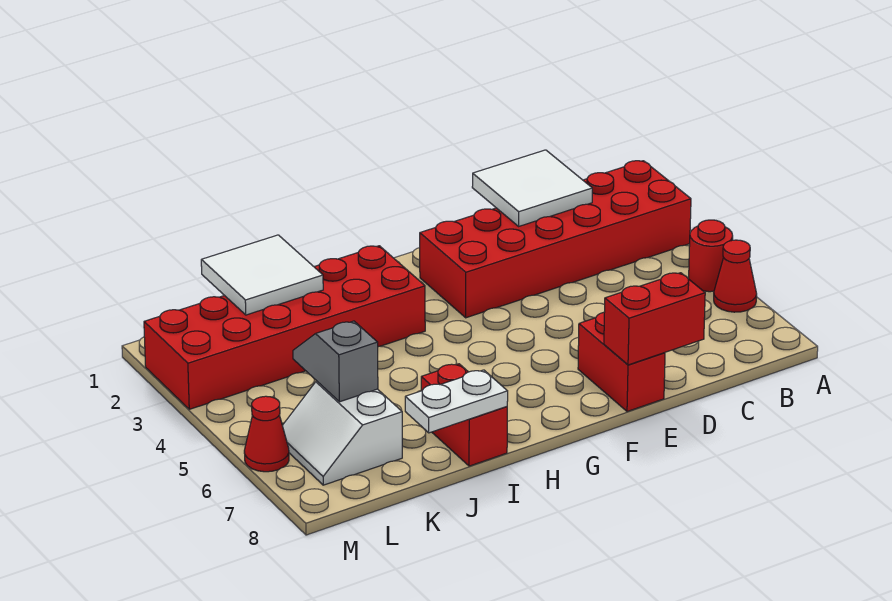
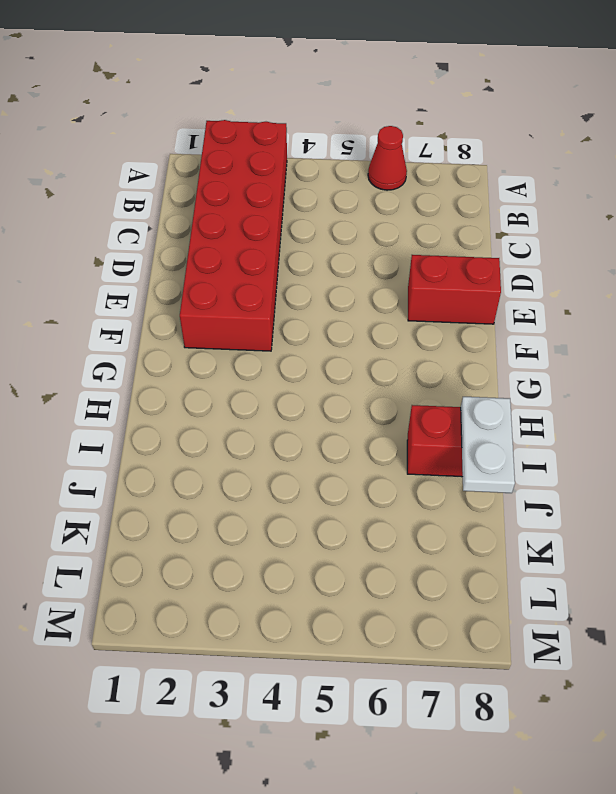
none -> red round brick A5 level 1
none -> red brick H2:M3 level 1
none -> white slope K6:L7 level 1 top K

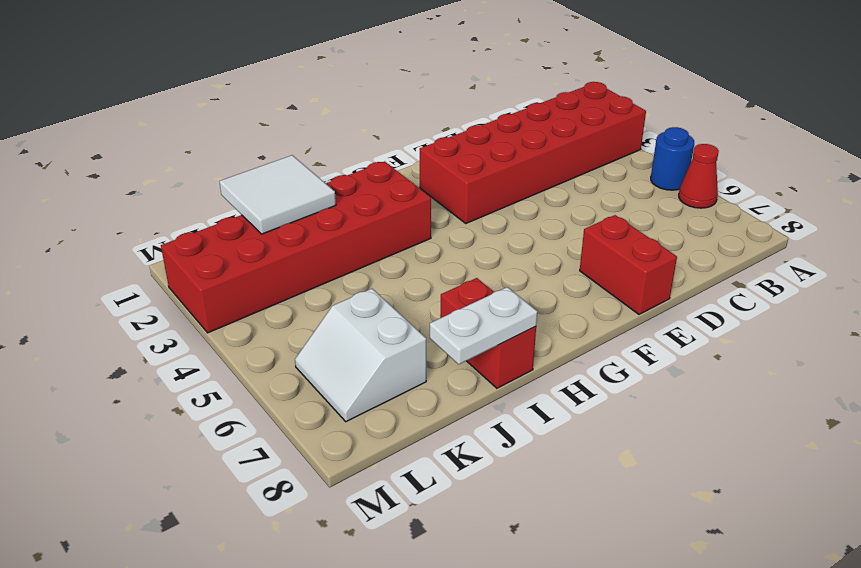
blue round brick A5 level 1 -> red round brick A5 level 1
none -> red cone M6 level 1
none -> white tile C1:D2 level 2
none -> red brick D8:E8 level 2

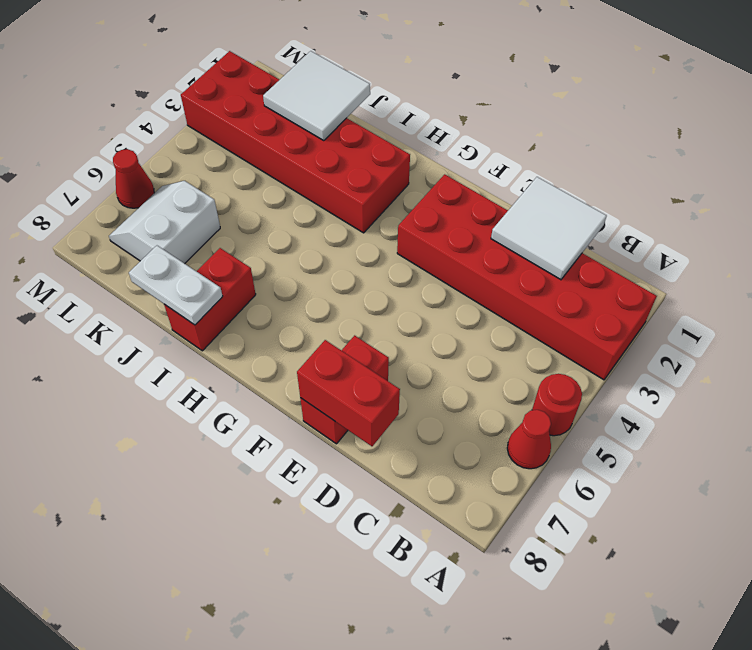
none -> grey slope K5:K6 level 2 top 6

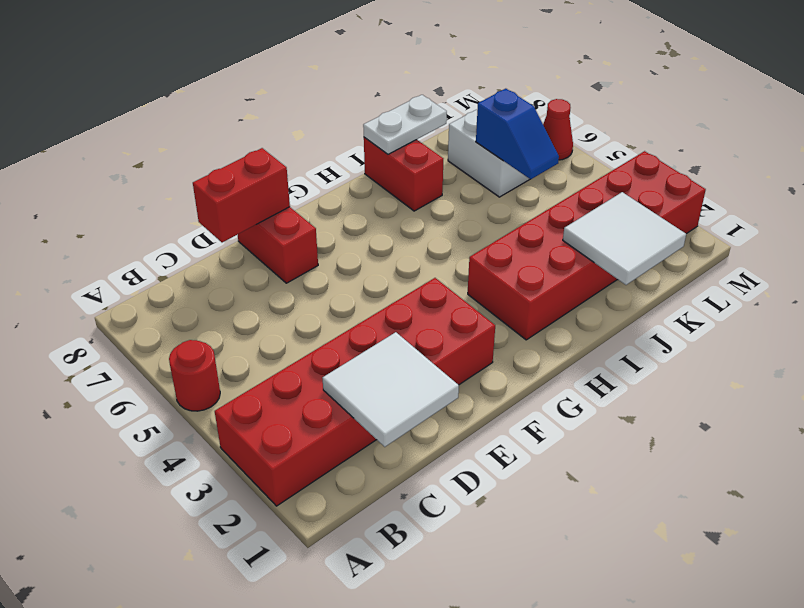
blue slope K5:K6 level 2 top 6 -> grey slope K5:K6 level 2 top 6
none -> red cone A6 level 1

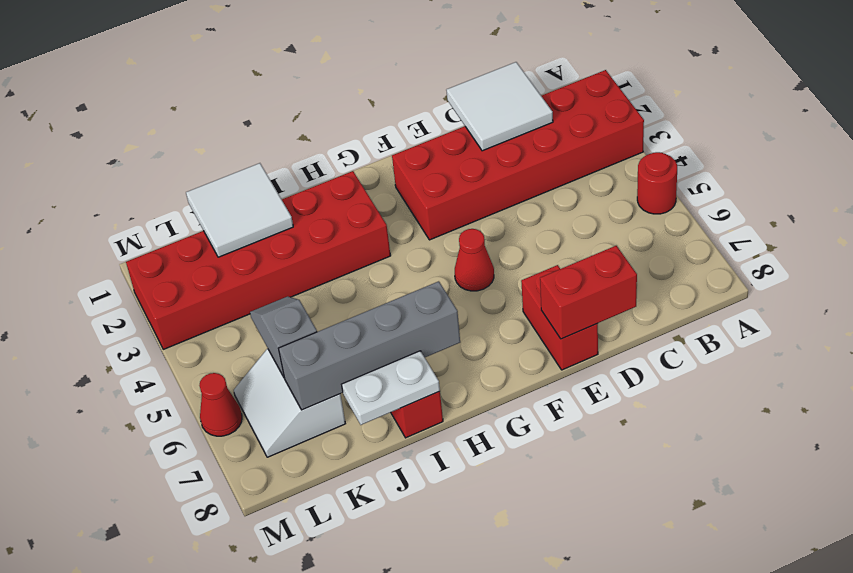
red cone F5 level 1 -> red cone A6 level 1
grey brick H7:K7 level 2 -> none

